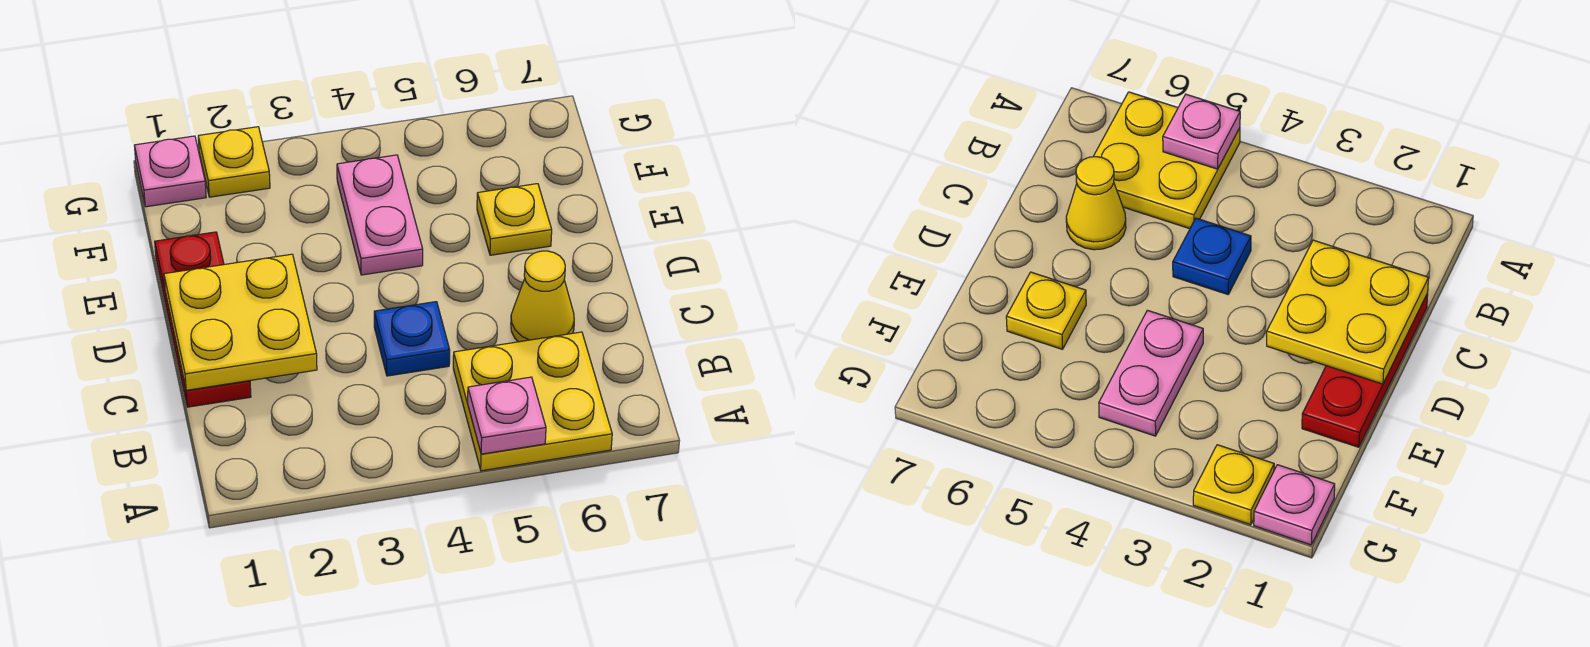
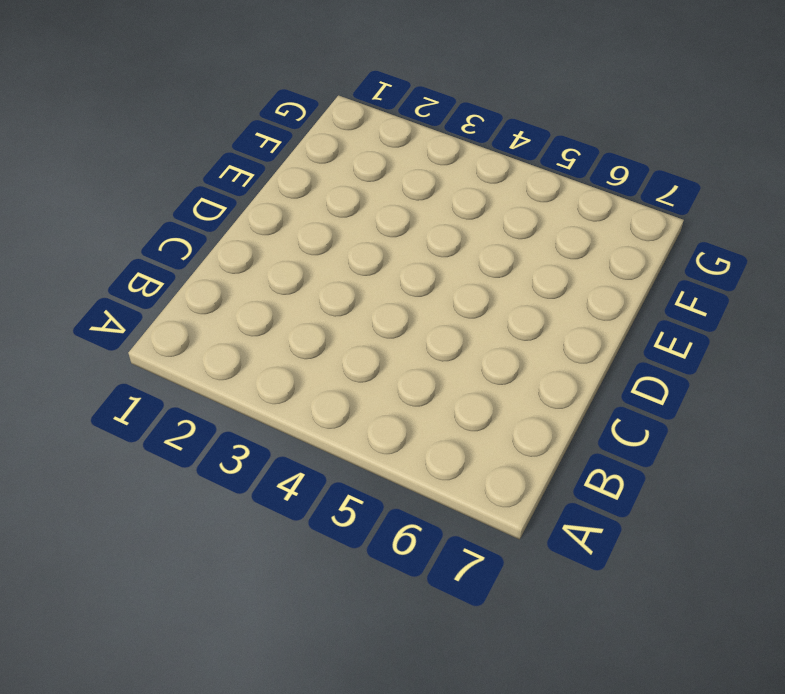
none -> yellow plate A5:B6 level 1
none -> red plate C1:E1 level 1

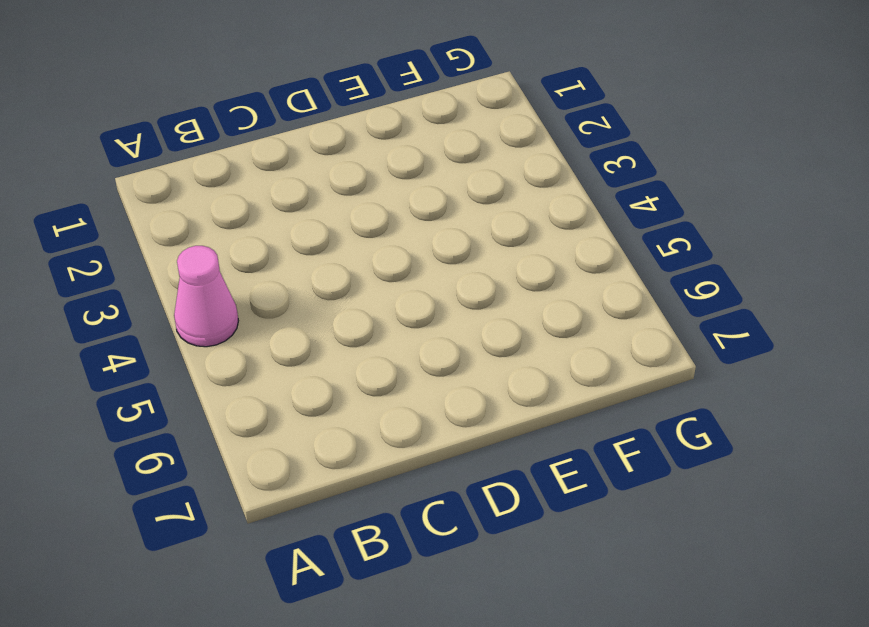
pink cone A4 level 1 -> none
none -> yellow plate A5:B6 level 1
none -> red plate C1:E1 level 1

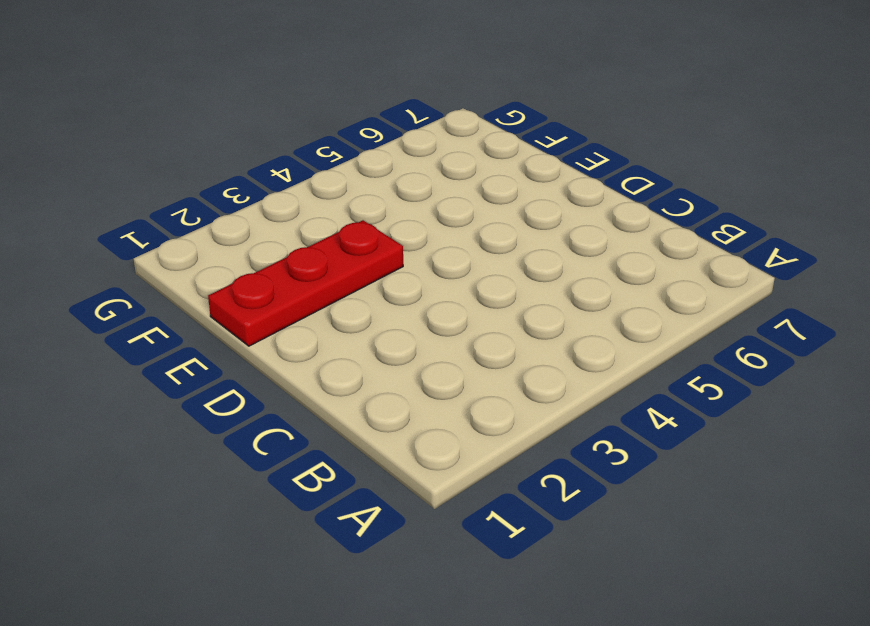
red plate E1:E3 level 1 -> red plate C1:E1 level 1
none -> yellow plate A5:B6 level 1
none -> blue plate C4 level 1

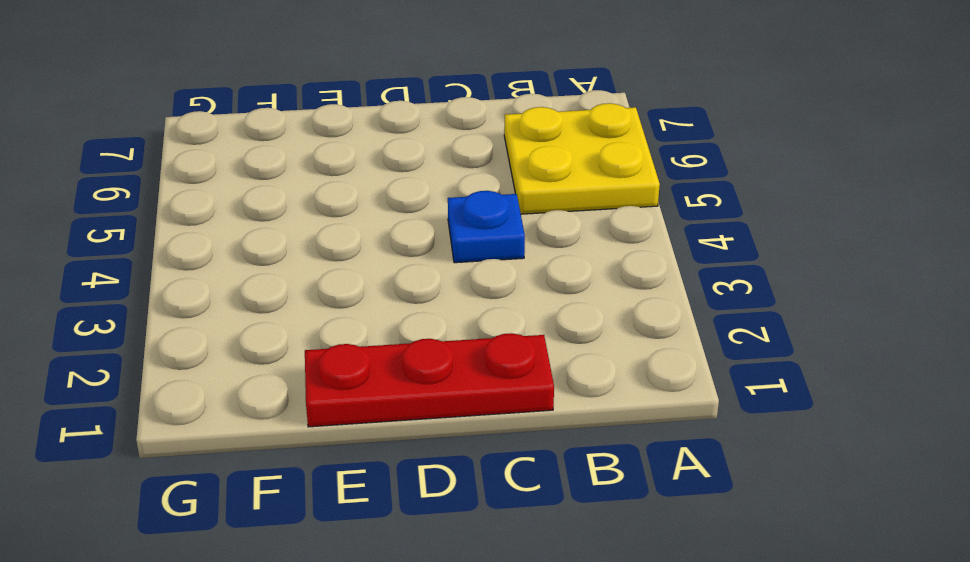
none -> yellow cone C6 level 1
none -> pink plate E4:F4 level 1

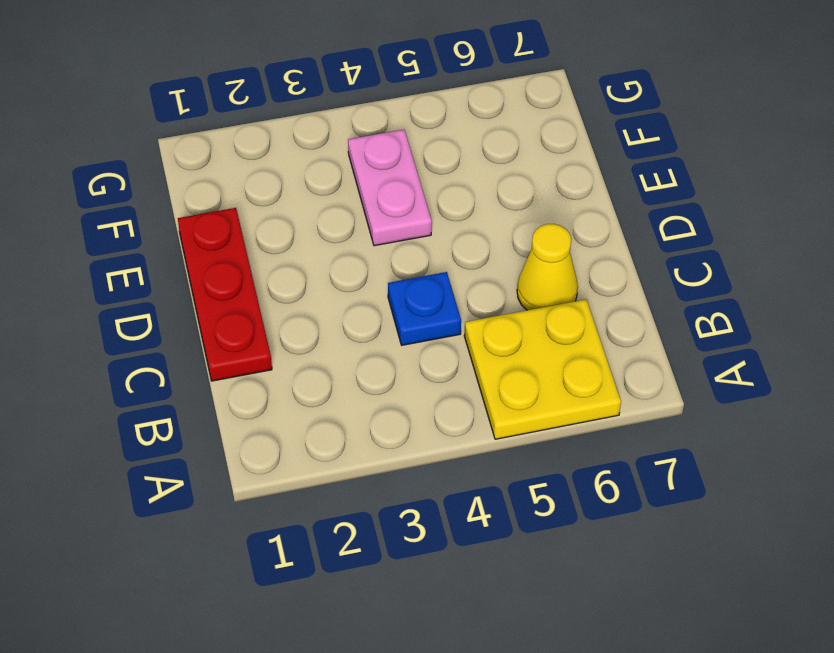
none -> yellow plate E6 level 1
none -> pink plate G1 level 1

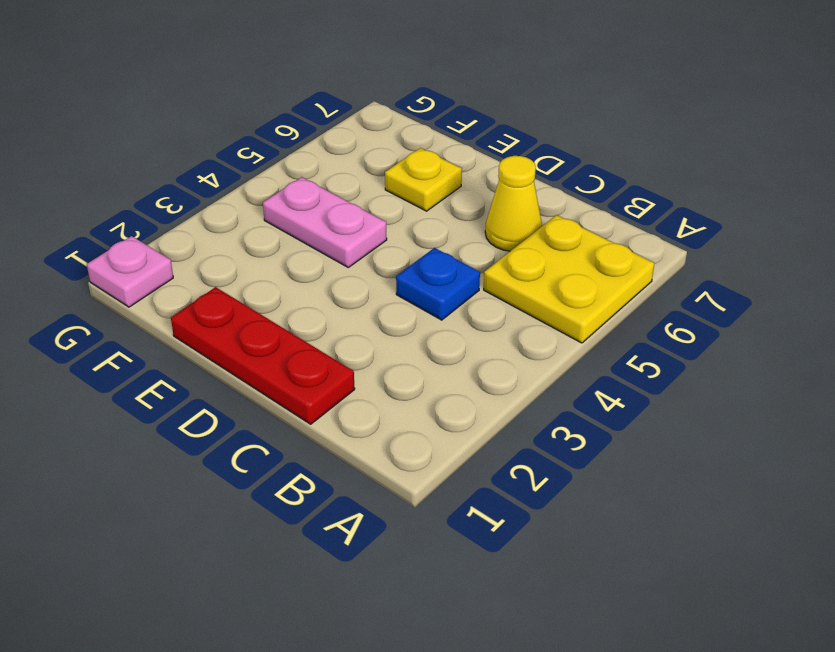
none -> yellow plate G2 level 1
none -> pink plate A5 level 2

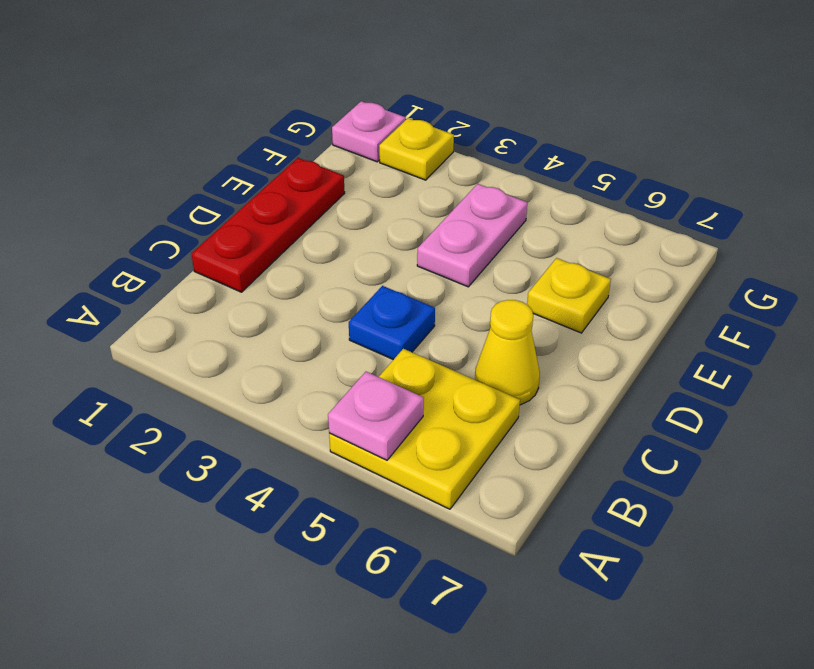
none -> yellow plate C1:D2 level 2

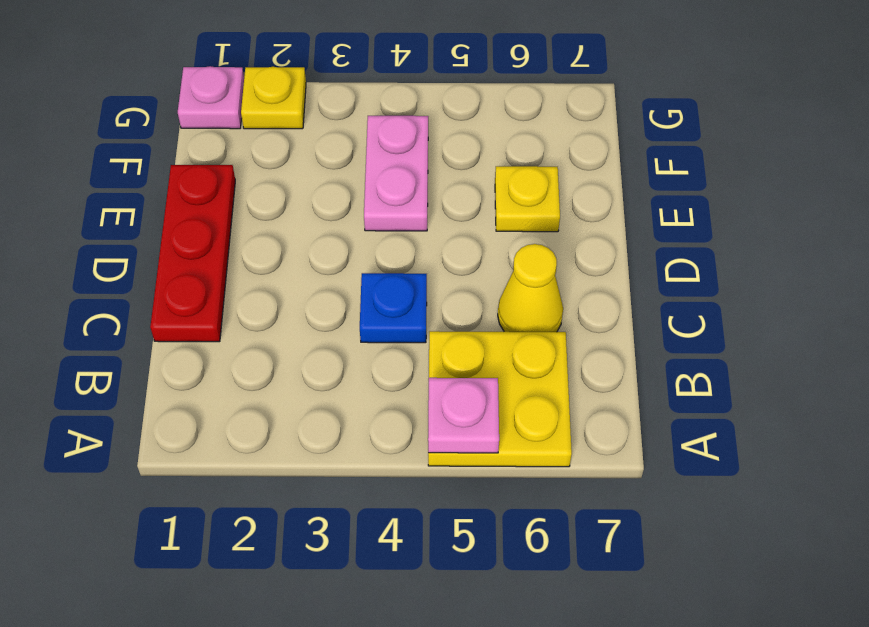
none -> yellow plate C1:D2 level 2

